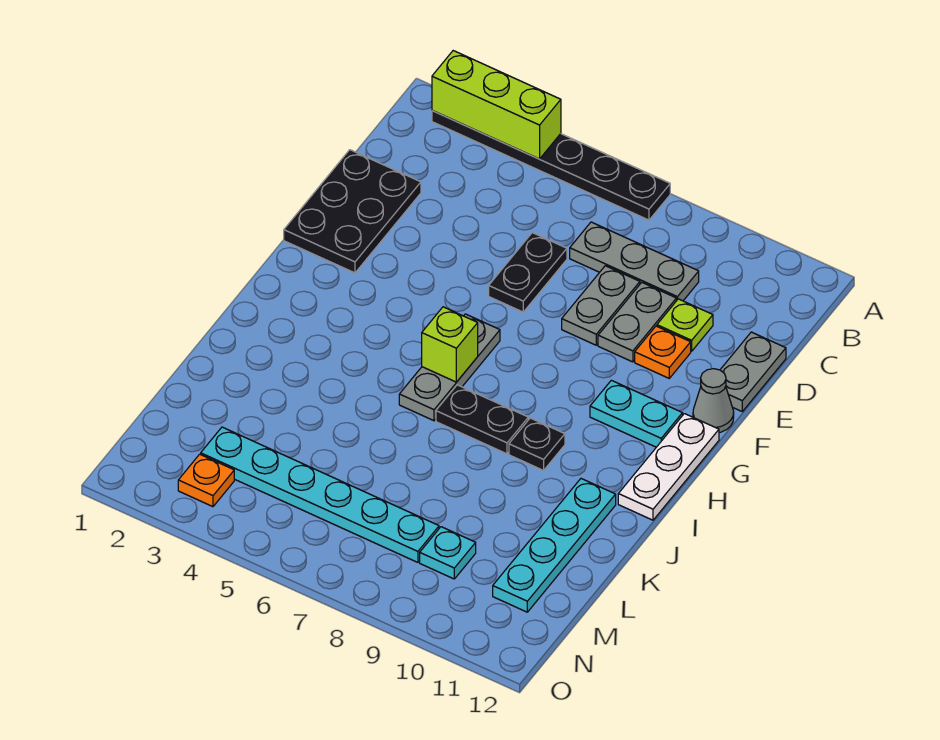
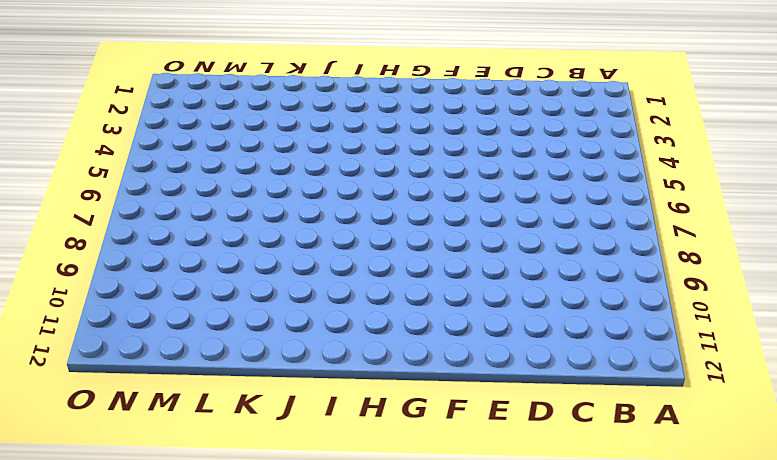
none -> black plate A2:A7 level 1
none -> grey plate C7:C9 level 1
none -> black plate D1:F2 level 1

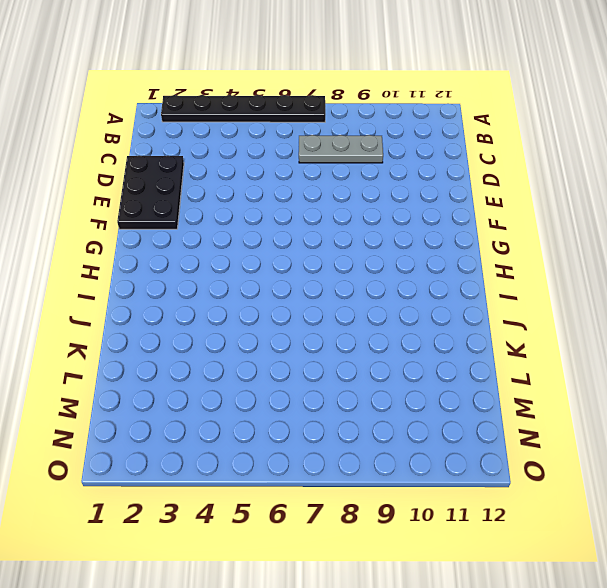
none -> black plate D6:E6 level 1
none -> grey plate D8:E8 level 1
none -> grey plate D9:E9 level 1

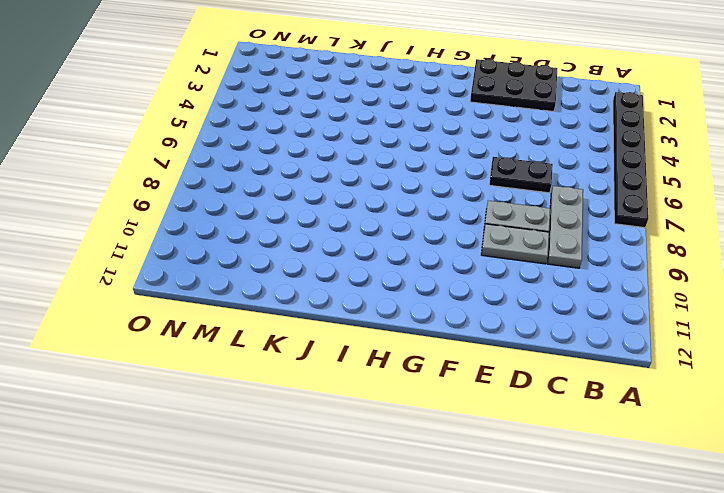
none -> lime plate D10 level 1
none -> grey plate D12:E12 level 1
none -> orange plate E10 level 1

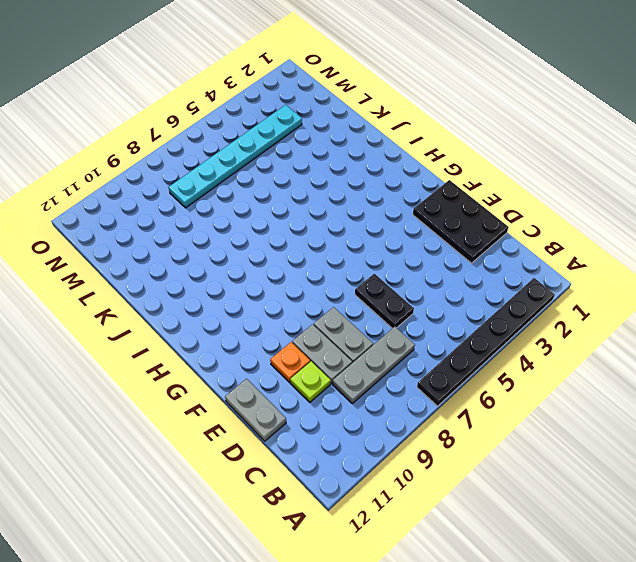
none -> grey cone F12 level 1
none -> grey plate G6:I6 level 1
none -> cyan plate G10:G11 level 1

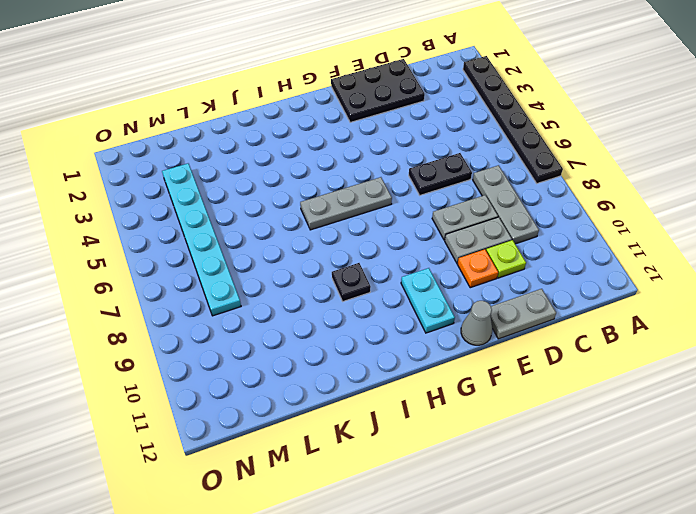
none -> white plate G12:I12 level 1
none -> black plate I7:I8 level 1
none -> cyan plate J11:M11 level 1

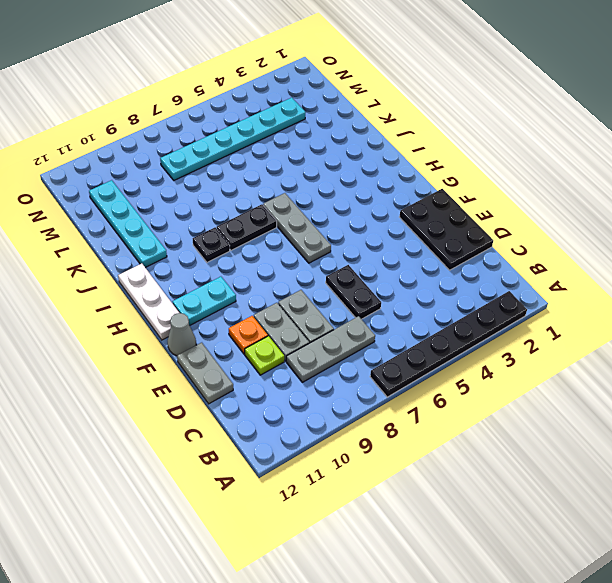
none -> cyan plate M9 level 1
none -> orange plate N3 level 1
none -> lime brick A2:A4 level 2

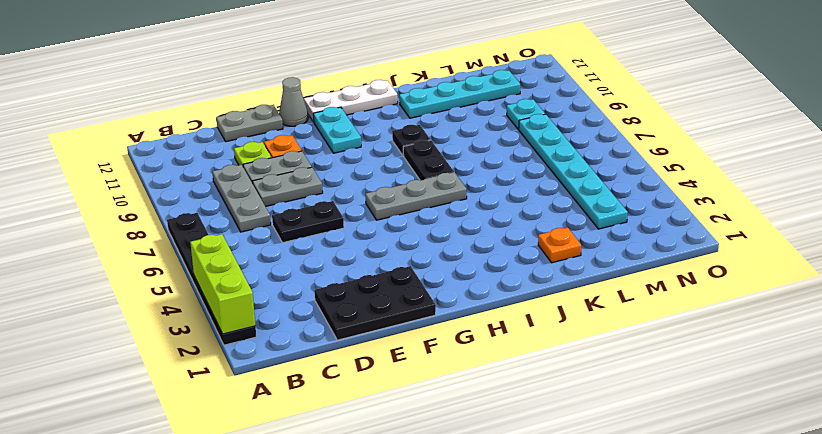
orange plate K2 level 1 -> orange plate N3 level 1
none -> lime brick H6 level 2

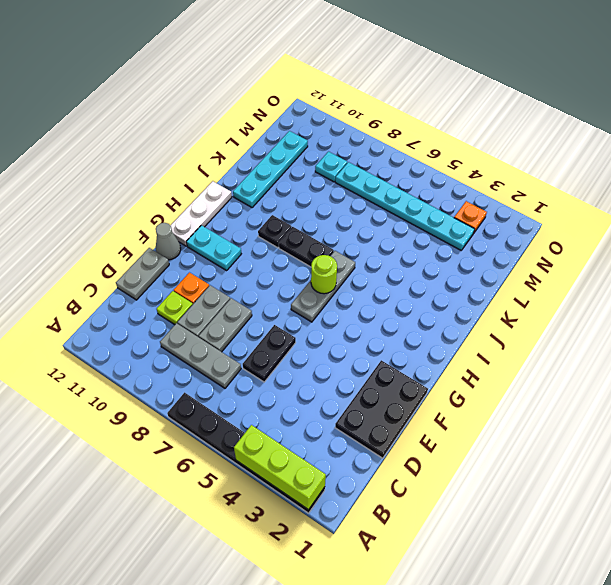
lime round brick H6 level 2 -> lime brick H6 level 2

